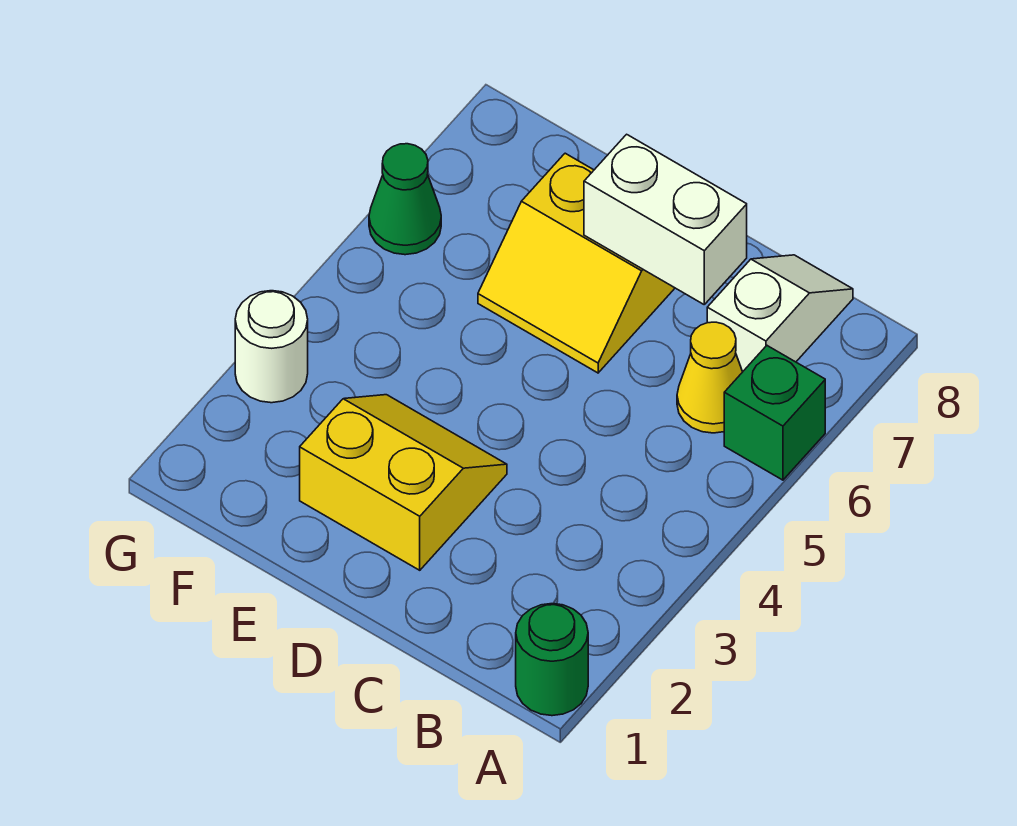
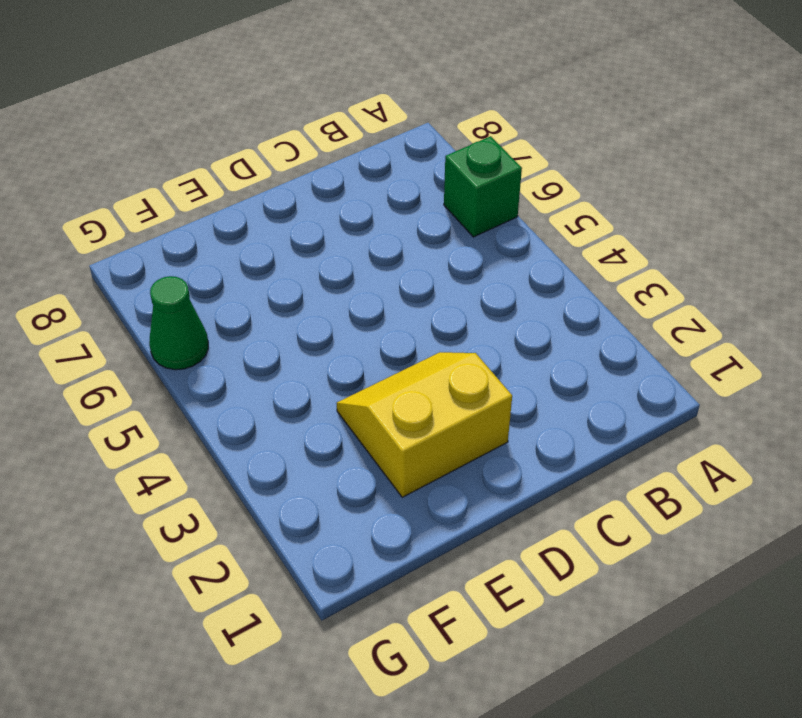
none -> green round brick A1 level 1
none -> yellow cone B6 level 1

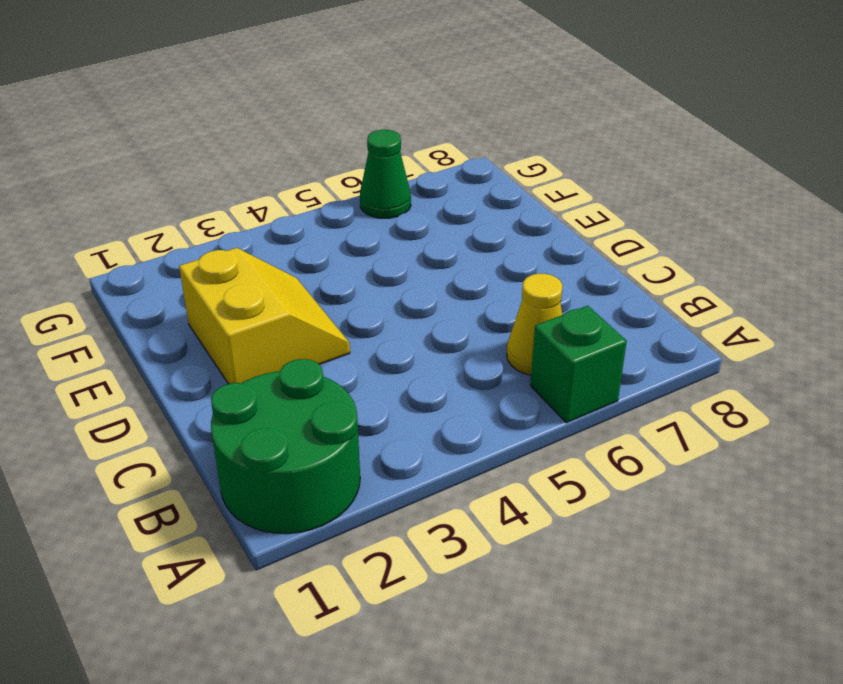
green round brick A1:B2 level 1 -> green round brick A1 level 1
none -> white slope B7:B8 level 1 top 7
none -> yellow slope D6:E7 level 1 top 7

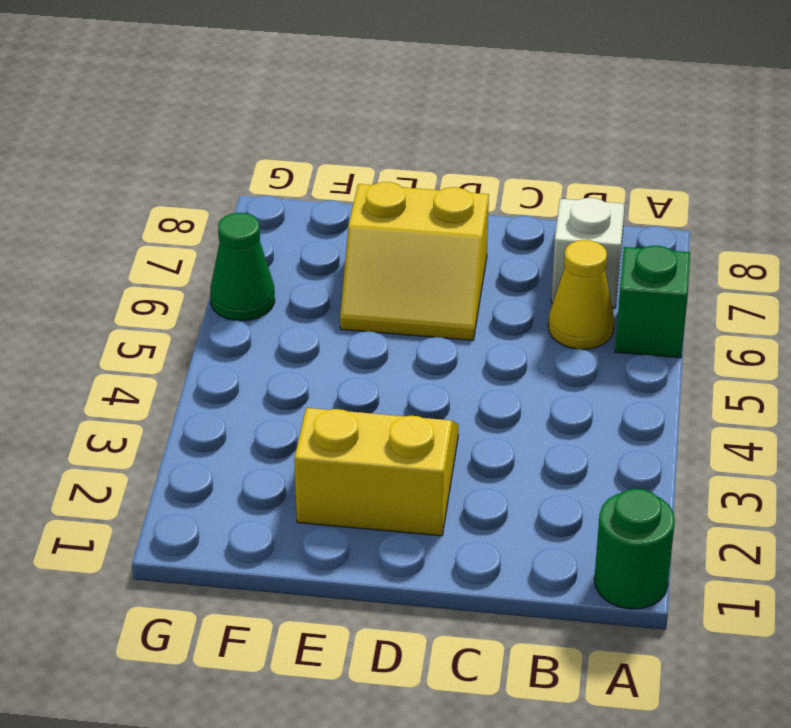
none -> white round brick G3 level 1
none -> white brick C7:D7 level 2

